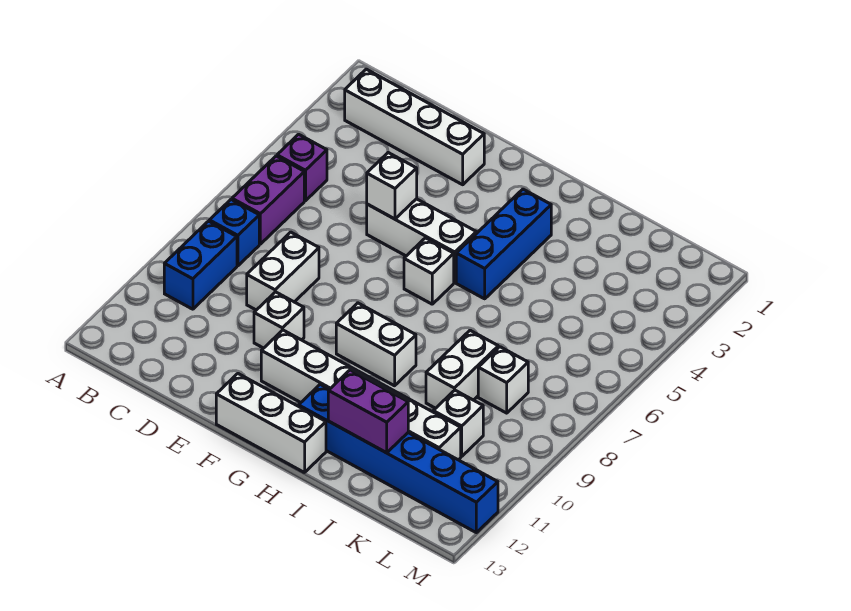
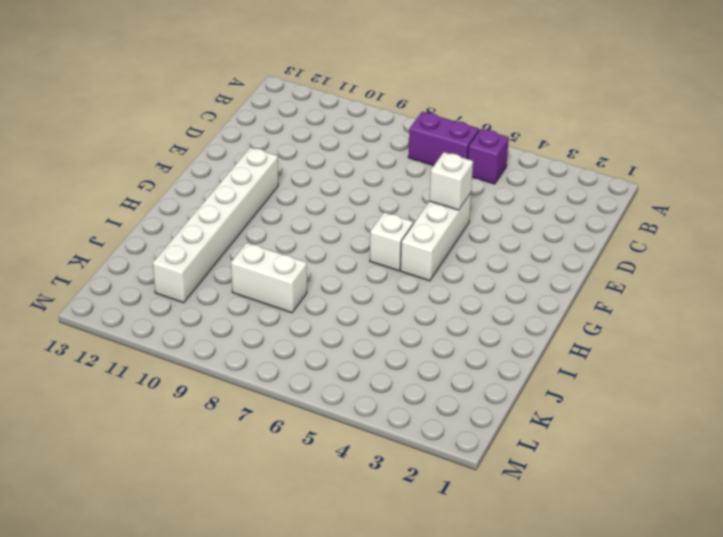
none -> white brick B2:E2 level 1
none -> blue brick B8 level 1
none -> blue brick B9:B10 level 1

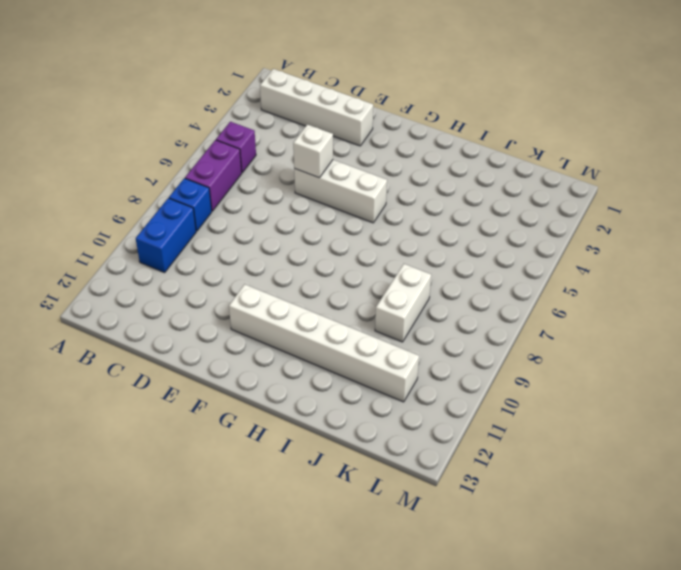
none -> white brick D8:D9 level 1
none -> white brick E10 level 1
none -> white brick F13:H13 level 1

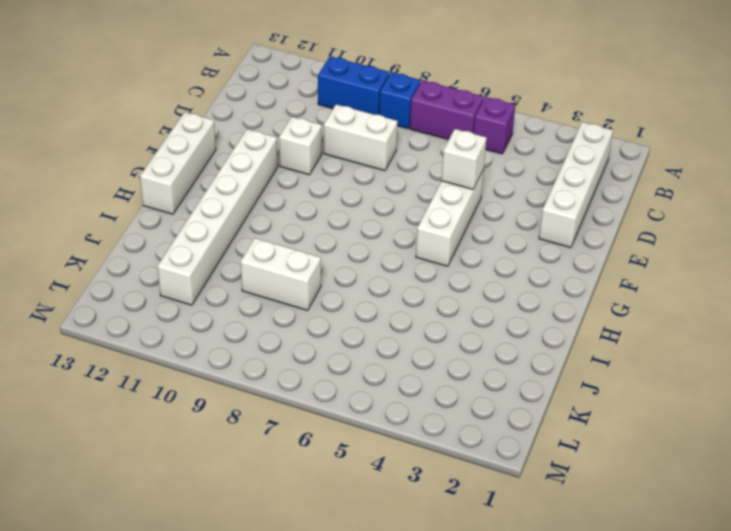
none -> white brick G6 level 1
none -> white brick G9:H9 level 1
none -> blue brick H3:H5 level 1

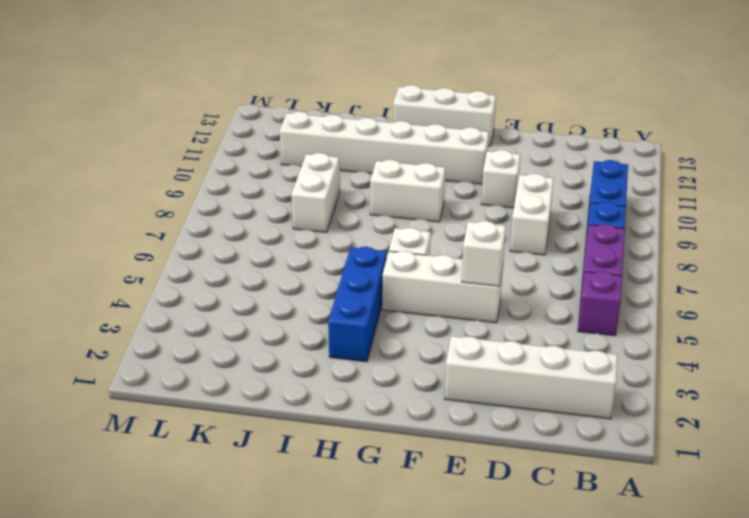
none -> blue brick H12:M12 level 1
none -> white brick K8 level 1
none -> white brick K10 level 1

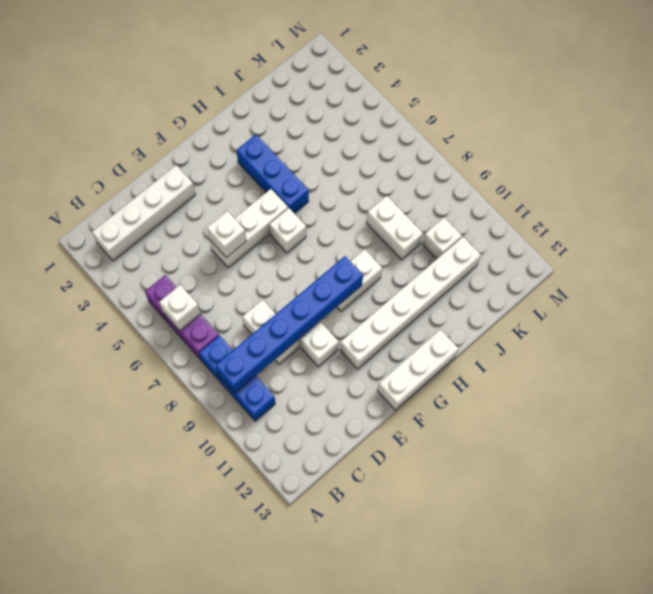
white brick B6 level 2 -> white brick K8 level 1
blue brick B9:G9 level 2 -> blue brick H12:M12 level 1
none -> purple brick I12:J12 level 2

